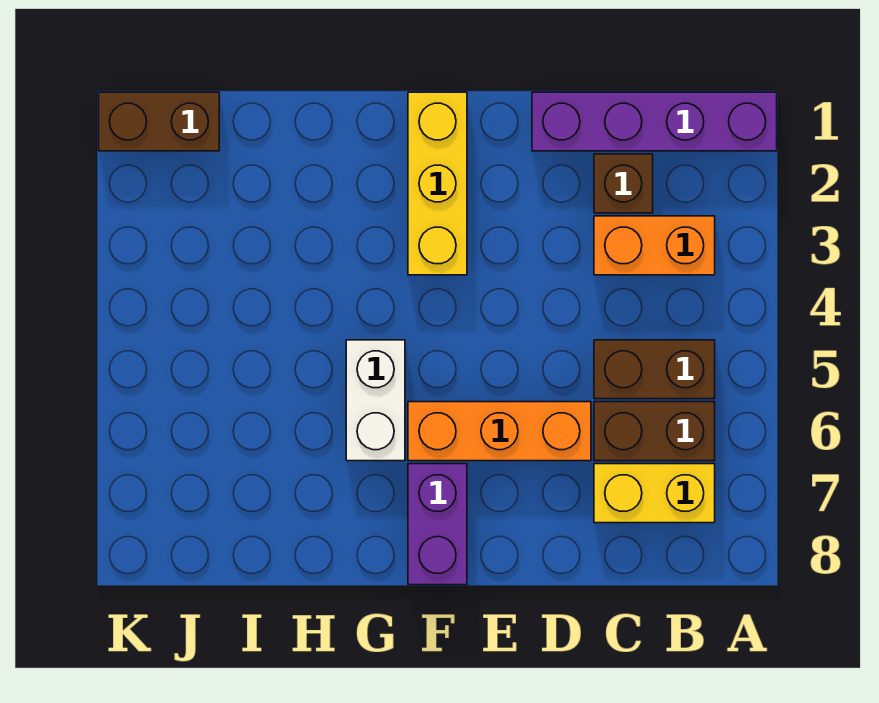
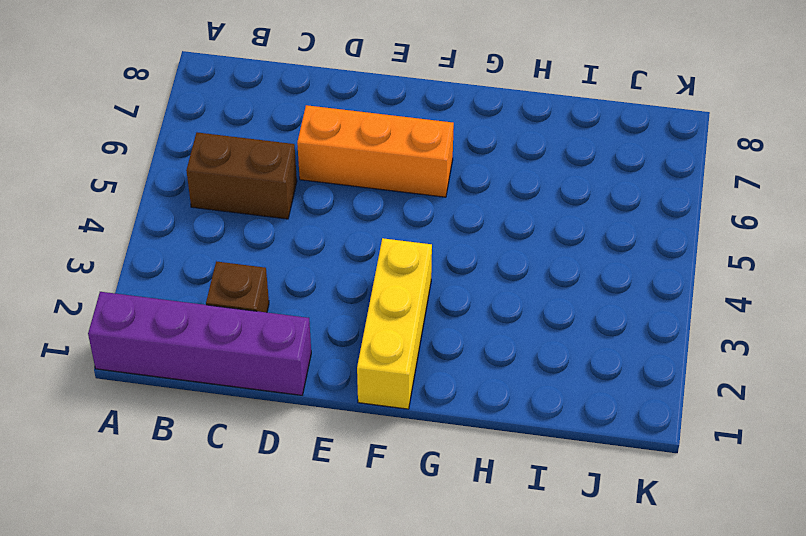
none -> orange brick B3:C3 level 1
none -> brown brick B6:C6 level 1

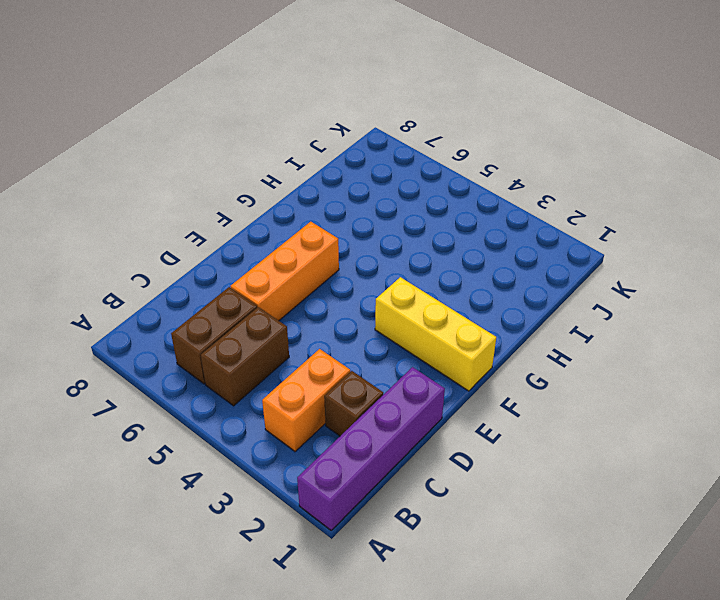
none -> yellow brick B7:C7 level 1
none -> purple brick F7:F8 level 1

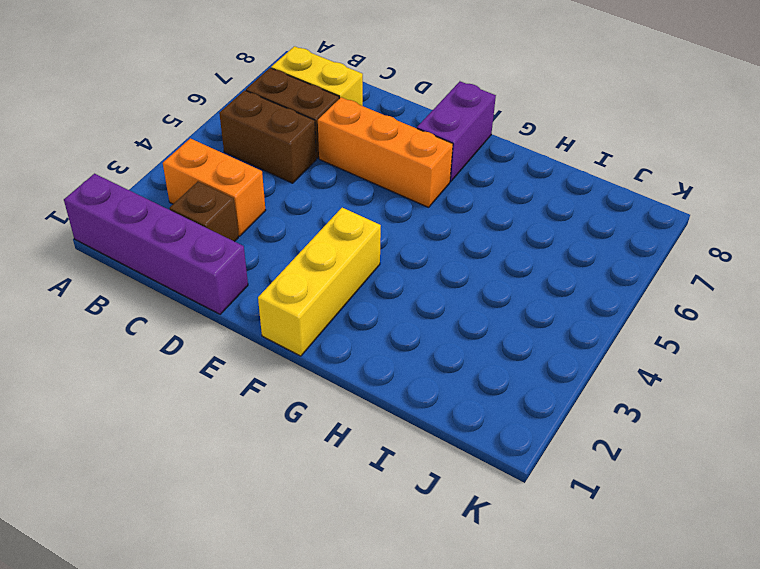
none -> white brick G5:G6 level 1
none -> brown brick J1:K1 level 1

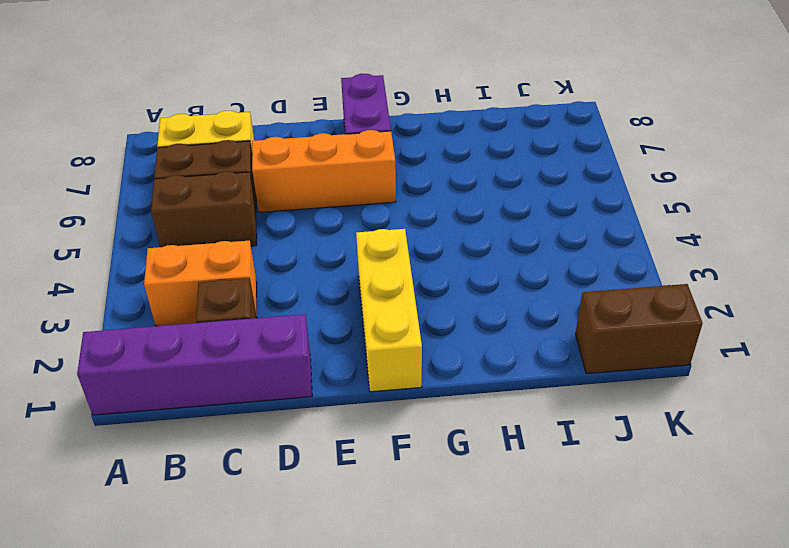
none -> white brick G5:G6 level 1

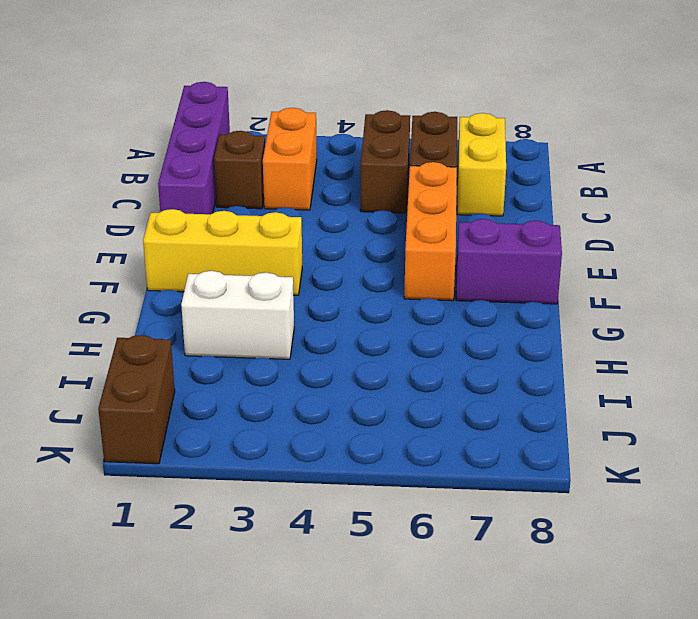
white brick H2:H3 level 1 -> white brick G5:G6 level 1

